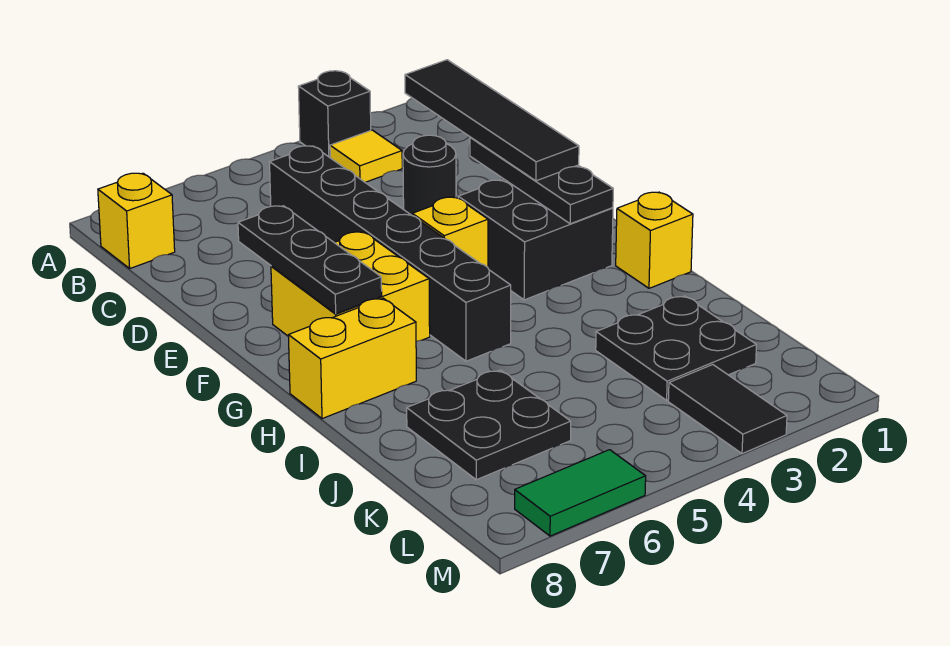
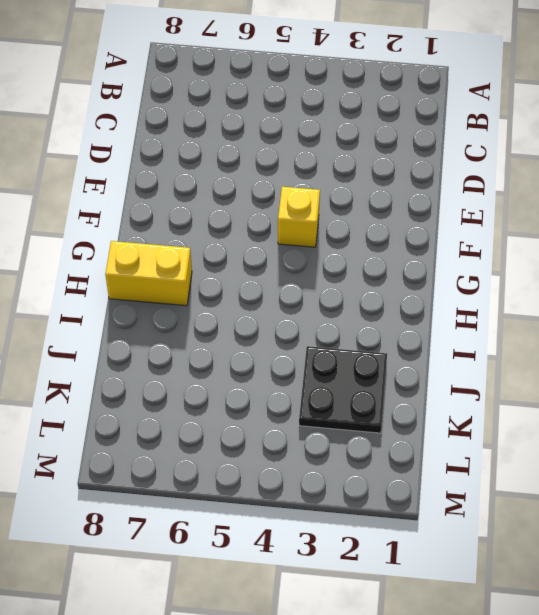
none -> black brick A3 level 1
none -> yellow tile B3 level 1
none -> yellow brick B8 level 1

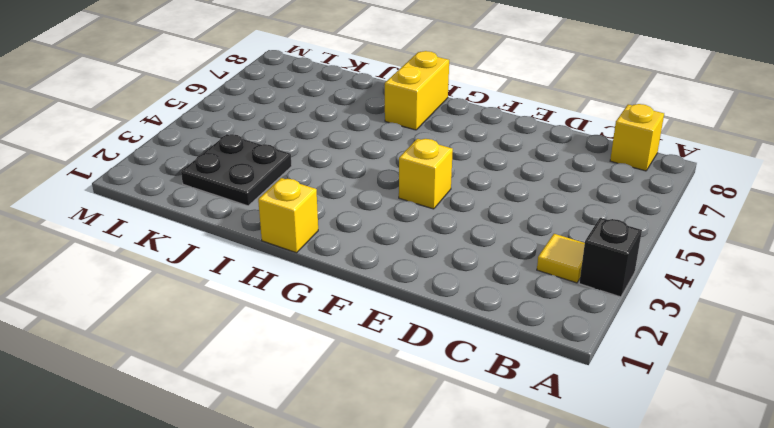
none -> black brick C5:H5 level 1
none -> black round brick D3 level 1
none -> black brick F2:G3 level 1

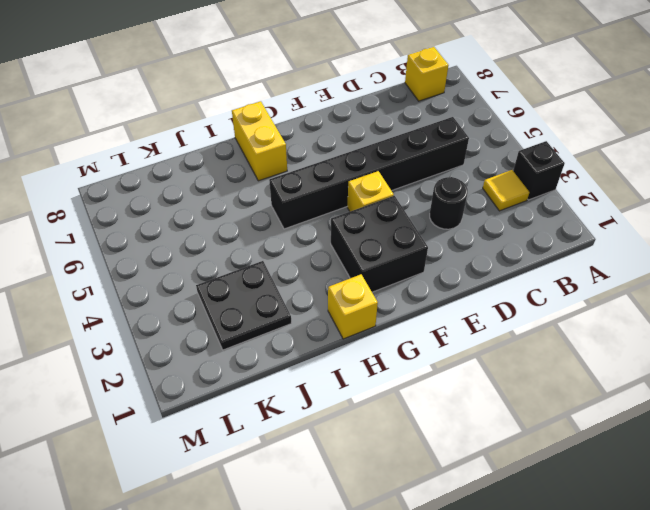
none -> yellow brick F6:G7 level 1
none -> black plate J6:K7 level 1
none -> black tile L3:M3 level 1

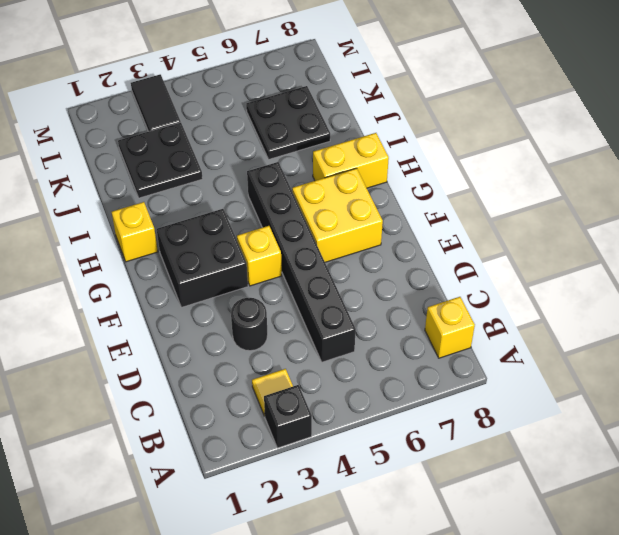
none -> green tile M6:M7 level 1
none -> black plate E2:G2 level 2
none -> black plate E7:G7 level 2

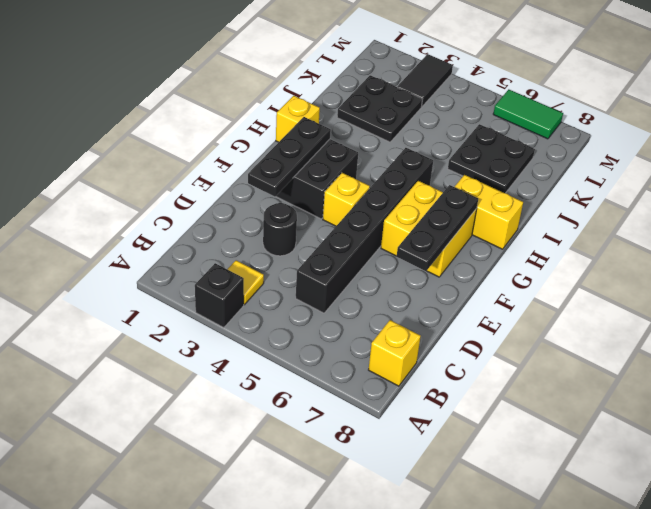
none -> black tile C2:F2 level 3

